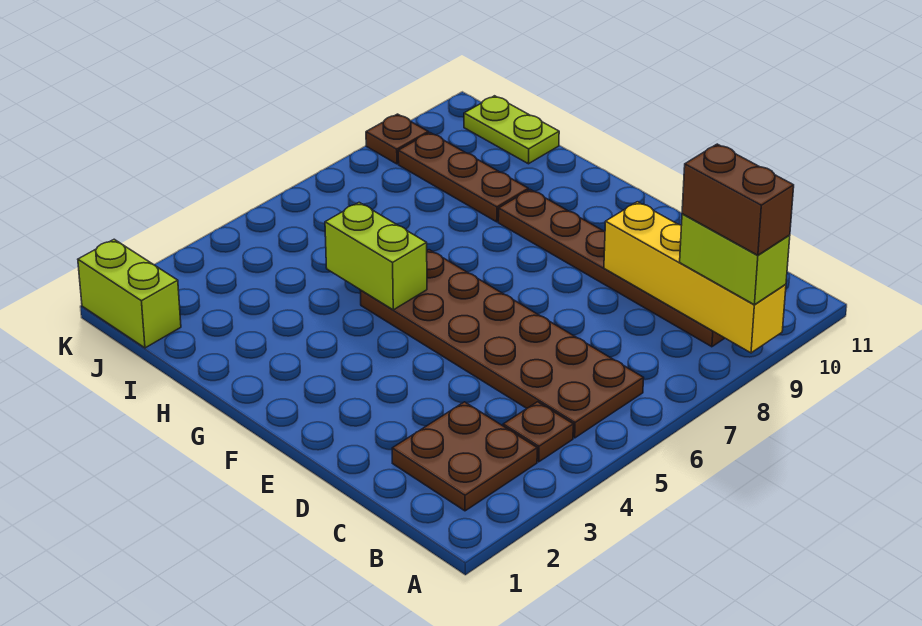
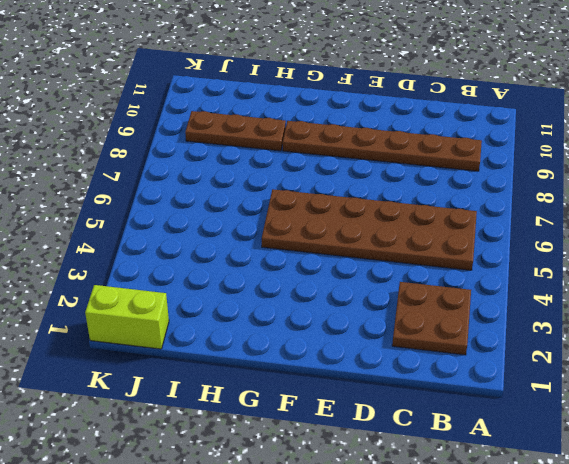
none -> brown plate B4 level 1
none -> lime plate I11:J11 level 1
none -> brown plate K9 level 1

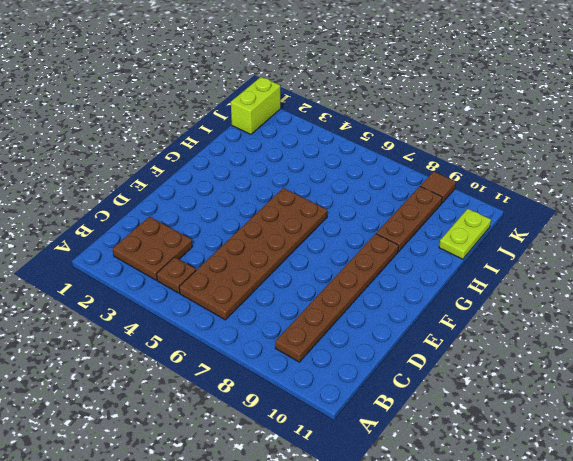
brown tile K9 level 1 -> brown plate K9 level 1
none -> yellow brick A9:D9 level 2
none -> lime brick G5:H5 level 2
none -> lime brick A9:B9 level 3

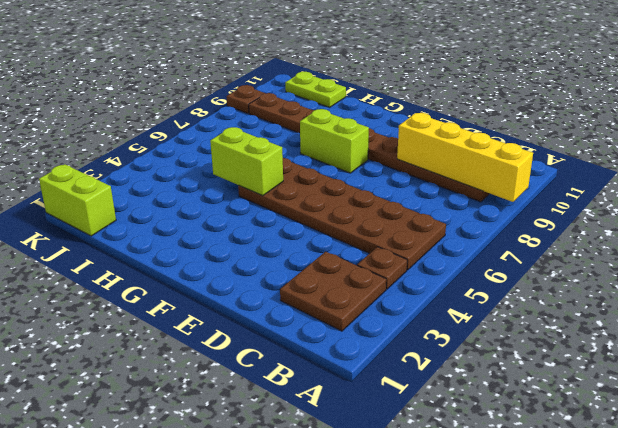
lime brick F8:G8 level 1 -> lime brick A9:B9 level 3
none -> brown brick A9:B9 level 4

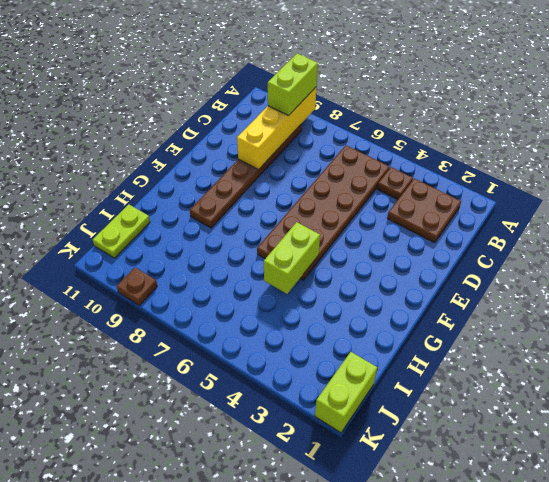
none -> brown plate H9:J9 level 1
none -> brown brick A9:B9 level 4

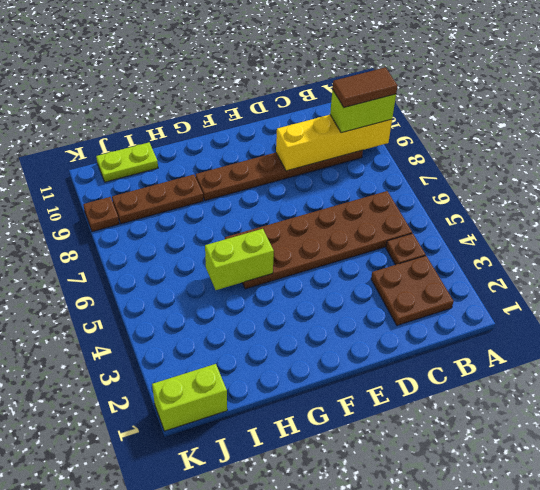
brown tile A9:B9 level 4 -> brown brick A9:B9 level 4

